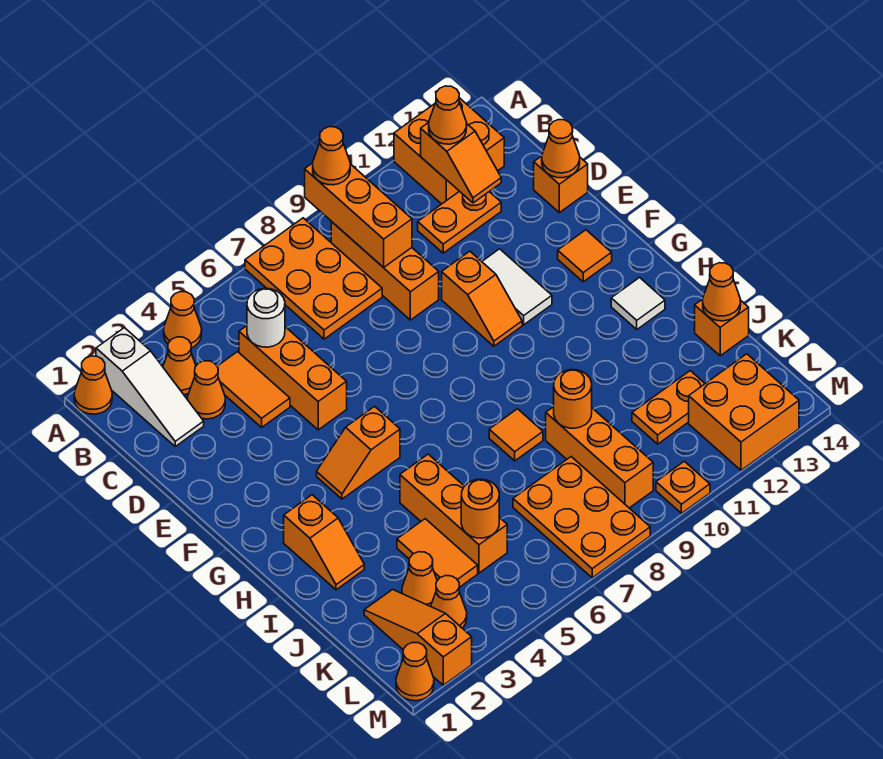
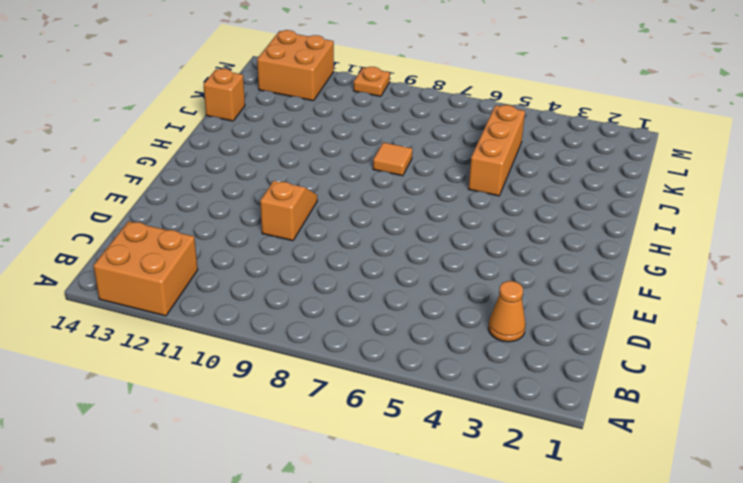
none -> orange cone A1 level 1
none -> white slope A2:C2 level 1 top A
none -> orange cone A4 level 1
none -> orange plate A7:C8 level 1

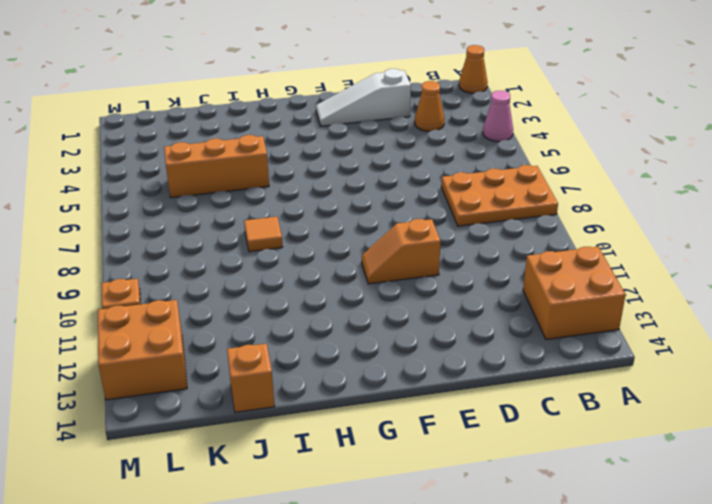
pink cone A4 level 1 -> orange cone A4 level 1
white slope D2:F2 level 1 top D -> white slope A2:C2 level 1 top A
none -> orange cone B3 level 1
none -> orange brick B9:D9 level 1
none -> orange tile C4:D4 level 1
none -> orange brick C5:E5 level 1

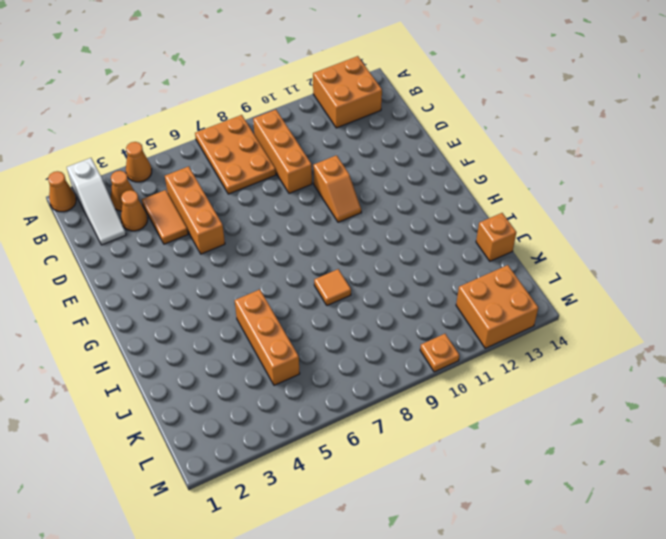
none -> orange plate C11:C12 level 1
none -> orange brick D14 level 1
none -> white tile E11:F11 level 1
none -> orange tile F13 level 1

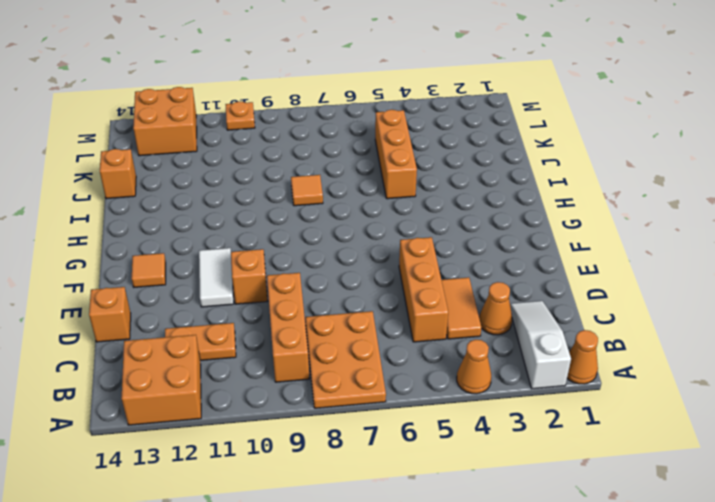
none -> orange cone B3 level 1
none -> orange slope G4:G5 level 1 top 5
none -> orange slope H2:I2 level 1 top H
none -> white tile H13 level 1

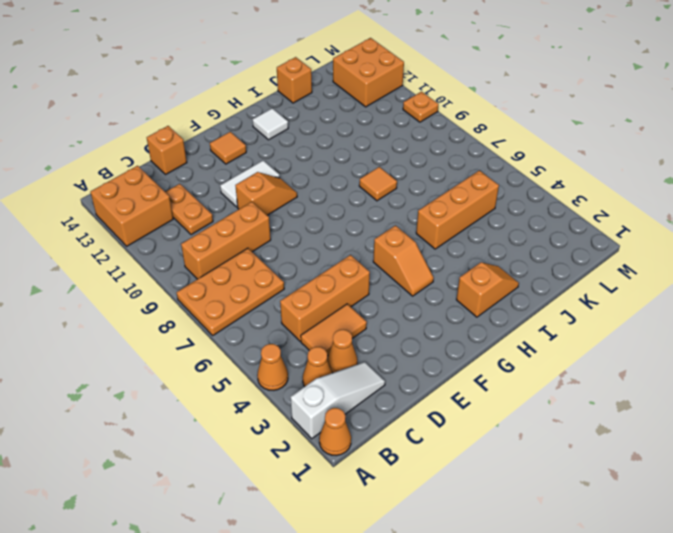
none -> orange tile J4:K4 level 1
none -> orange brick J9:L9 level 1
none -> orange slope K2:M2 level 1 top M
none -> orange cone K3 level 1

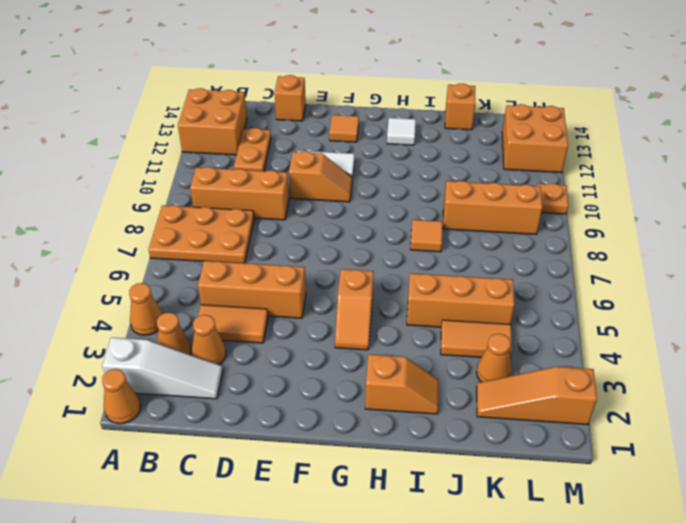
none -> orange plate K7:M8 level 1
none -> orange plate K11:K12 level 1
none -> orange cone L3 level 1
none -> orange cone M1 level 1

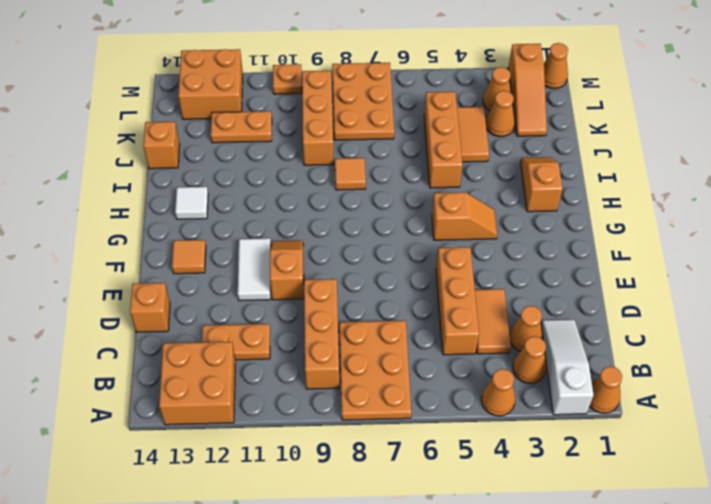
none -> orange brick A9:C9 level 2
none -> orange slope B12:C12 level 2 top B
none -> white round brick C5 level 2
none -> orange cone D14 level 2

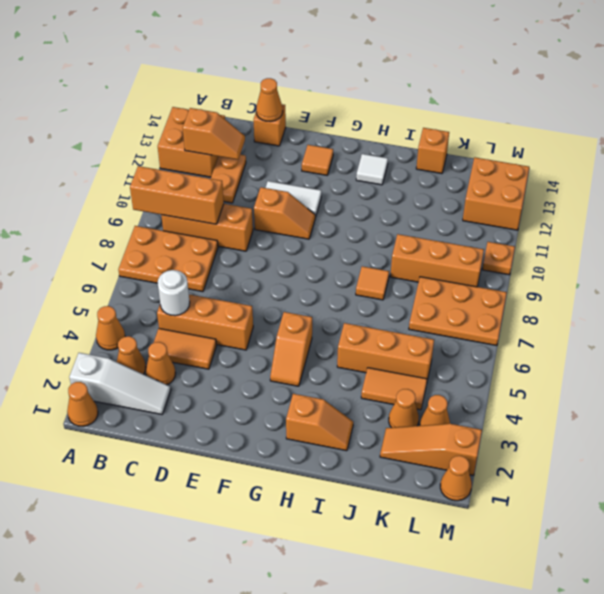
none -> orange plate K11:K12 level 1
none -> orange round brick J9 level 2
none -> orange cone J14 level 2
none -> orange round brick K5 level 2

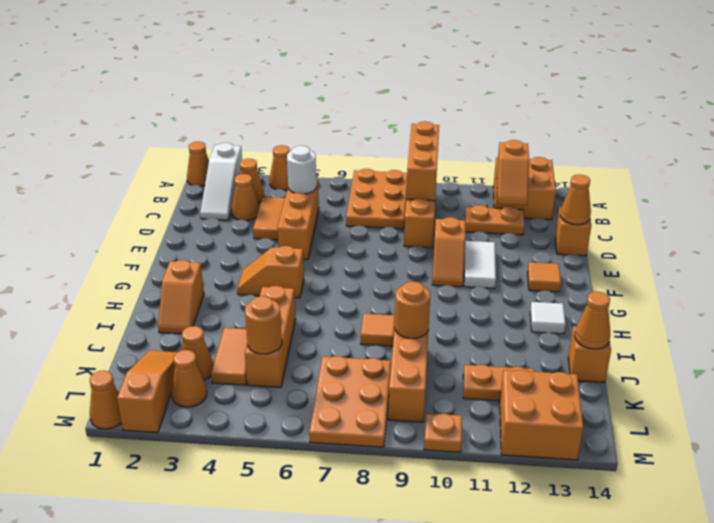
none -> orange cone A9 level 3
none -> orange cone B12 level 3

